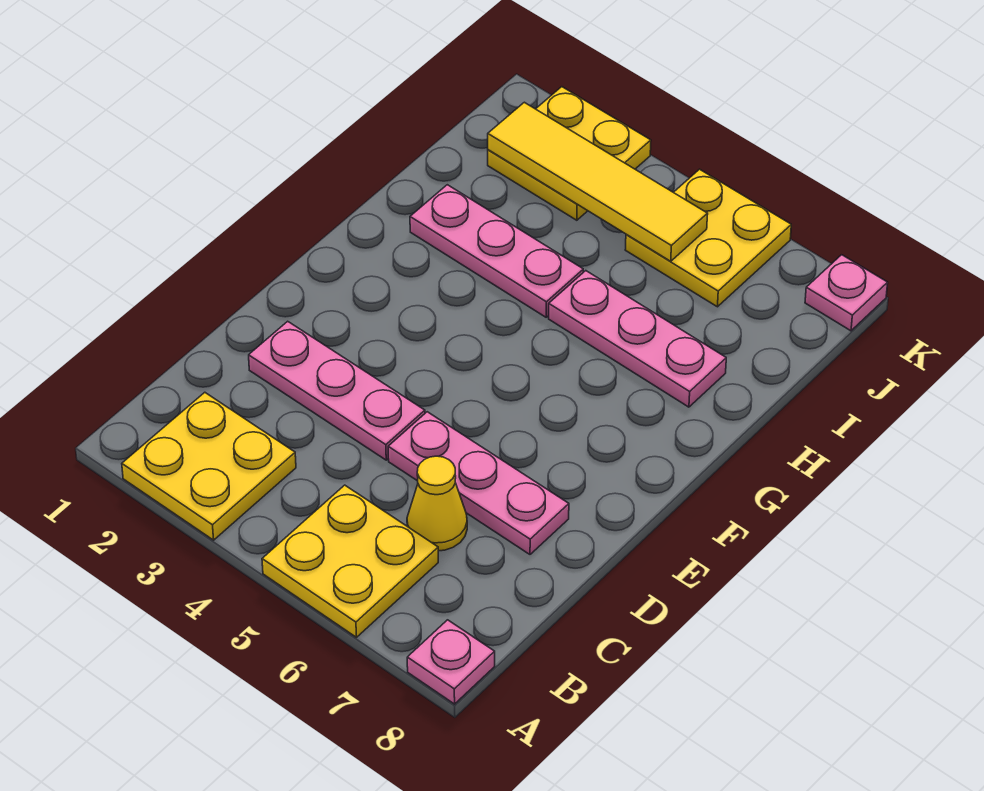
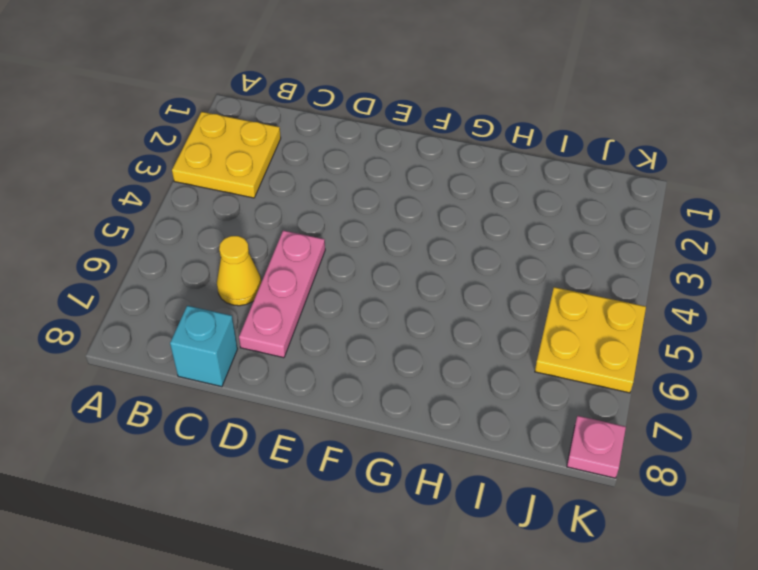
cyan brick C8 level 1 -> none
none -> yellow plate A5:B6 level 1
none -> pink plate A8 level 1
none -> pink plate D2:D4 level 1

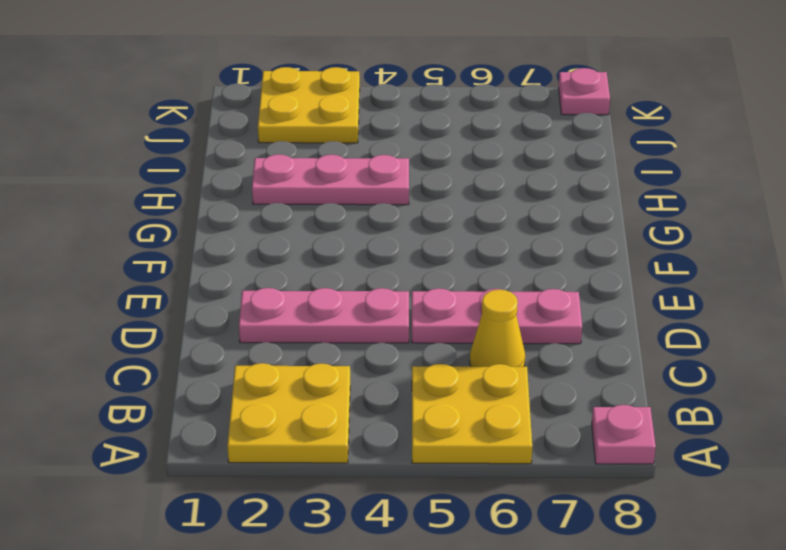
none -> pink plate H5:H7 level 1
none -> yellow plate J5:K6 level 1
none -> yellow tile J2:J5 level 2

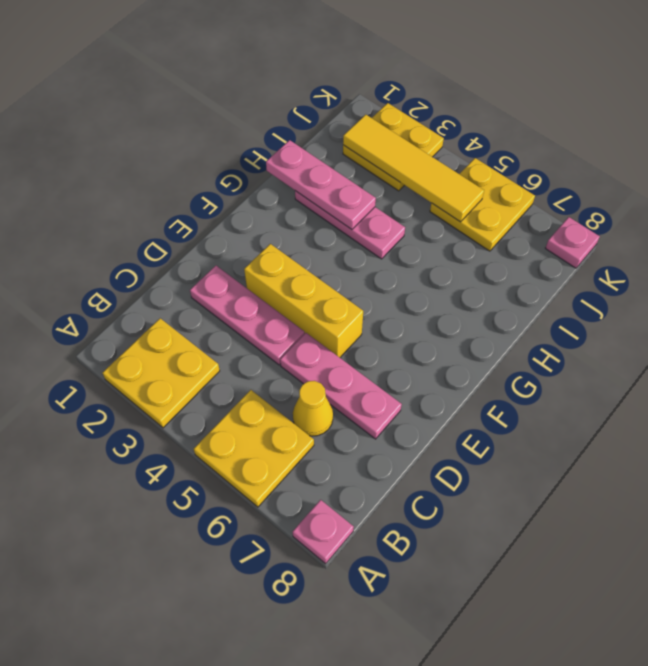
yellow brick E3:E5 level 1 -> none
pink plate H1:H3 level 2 -> pink plate H5:H7 level 1

